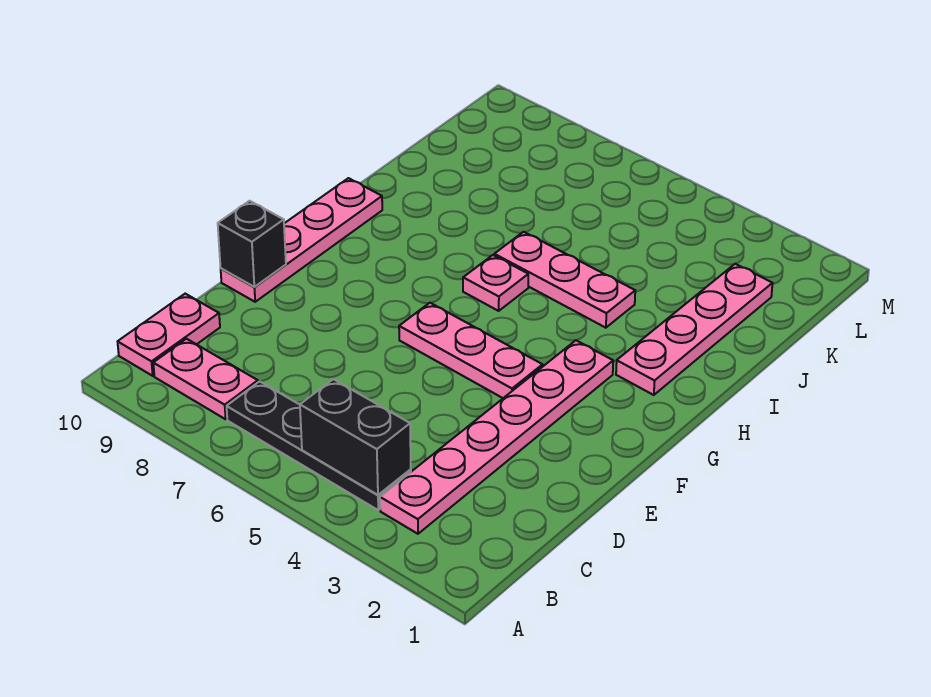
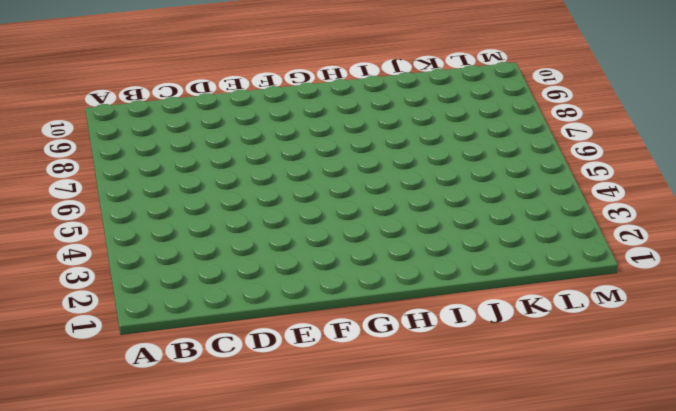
none -> pink plate B3:G3 level 1
none -> black plate B4:B7 level 1

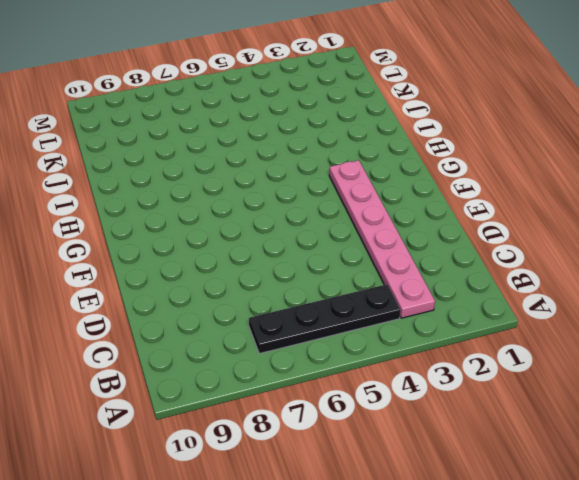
none -> pink plate B8:B9 level 1
none -> pink plate B10:C10 level 1

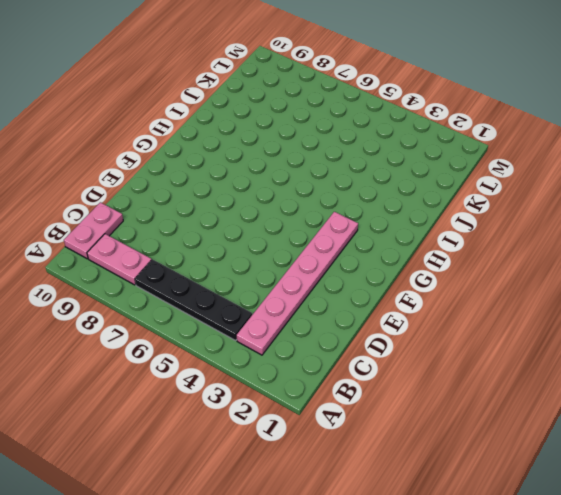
none -> pink plate E10:H10 level 1
none -> pink plate F4:F6 level 1

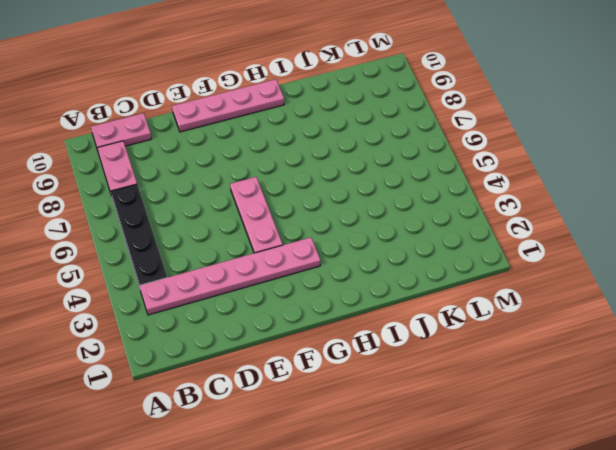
none -> pink plate H2:K2 level 1
none -> pink plate H6 level 1

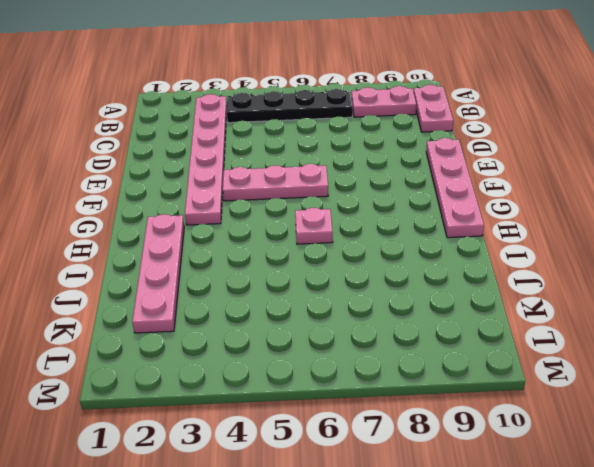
none -> pink plate I4:I6 level 1
none -> black brick B4:B5 level 2

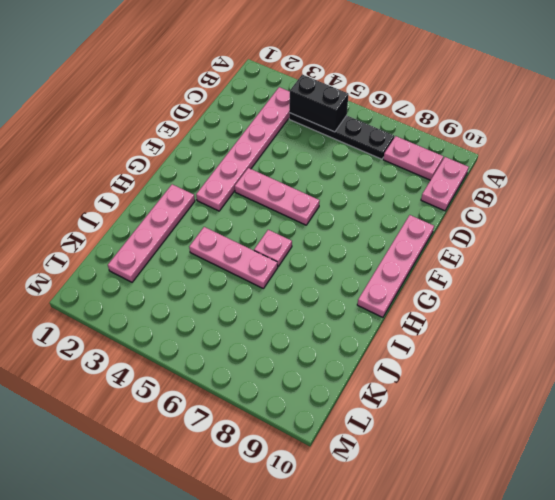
none -> black brick E10 level 2

